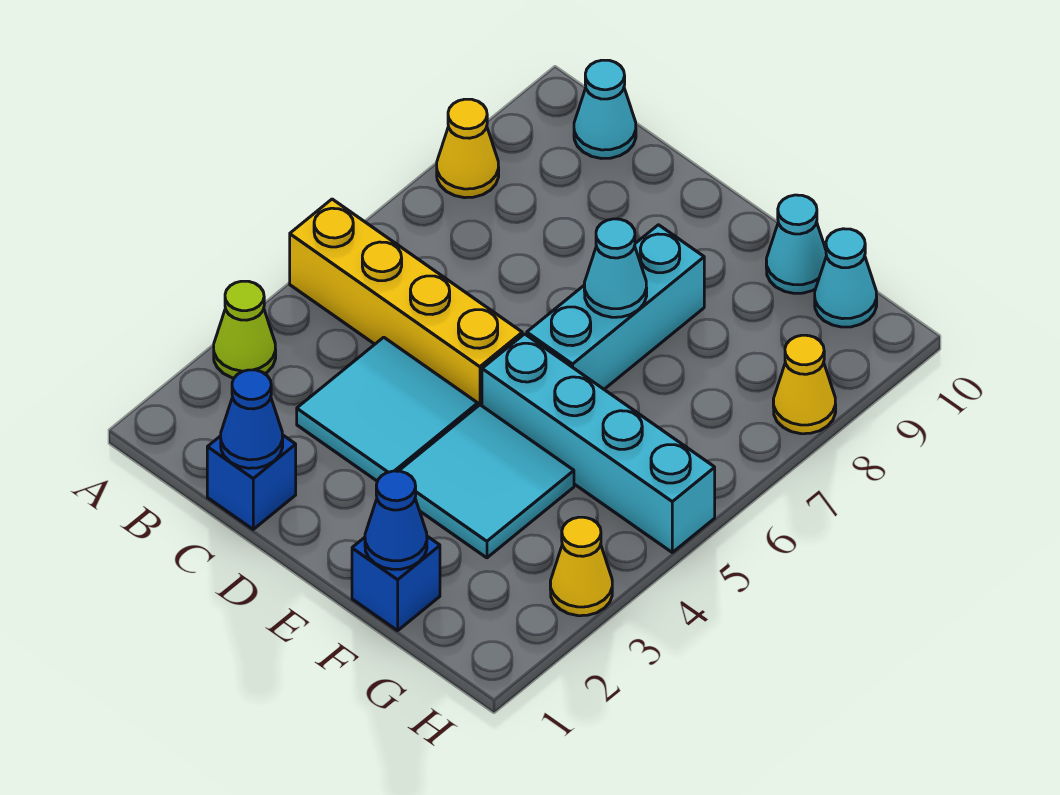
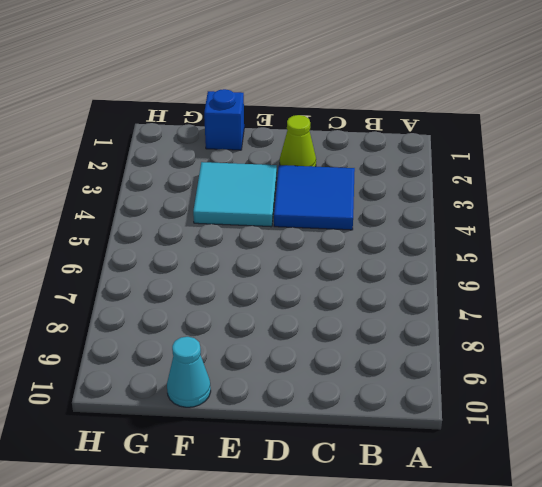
blue tile C3:D4 level 1 -> cyan tile C3:D4 level 1
lime cone D2 level 1 -> lime cone A3 level 1
none -> yellow brick A5:D5 level 1
none -> yellow cone A8 level 1
none -> cyan cone B10 level 1

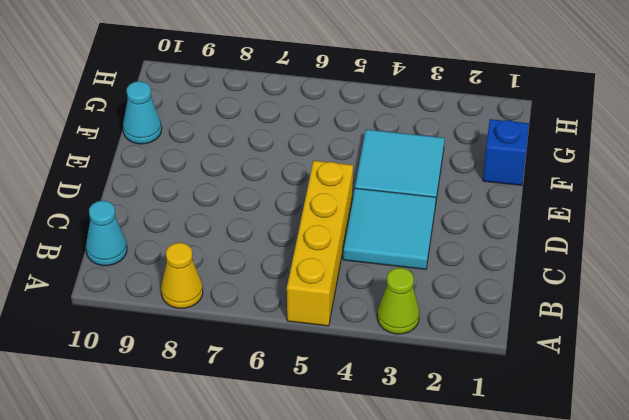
none -> blue brick C1 level 1
none -> cyan brick E5:H5 level 1
none -> cyan brick E6:E8 level 1

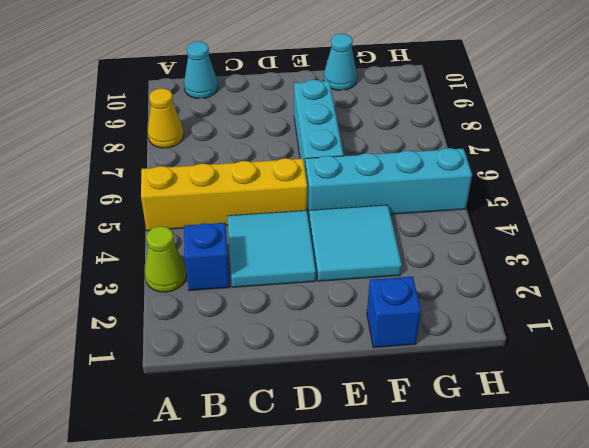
blue brick B3 level 1 -> blue brick C1 level 1
none -> cyan cone G10 level 1
none -> yellow cone H3 level 1
none -> yellow cone H8 level 1

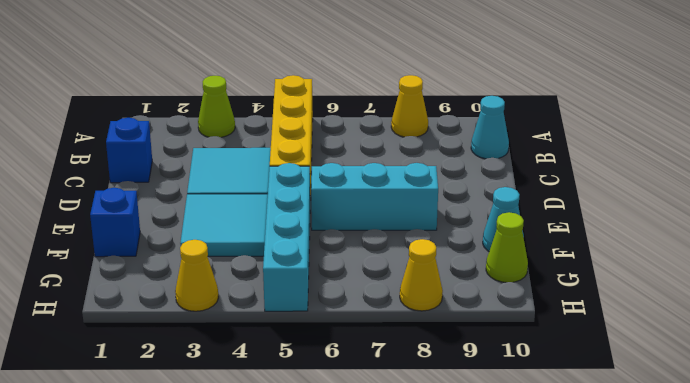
lime cone G10 level 1 -> cyan cone G10 level 1
none -> blue cone C1 level 2
none -> cyan cone E7 level 2
none -> blue cone F1 level 2

